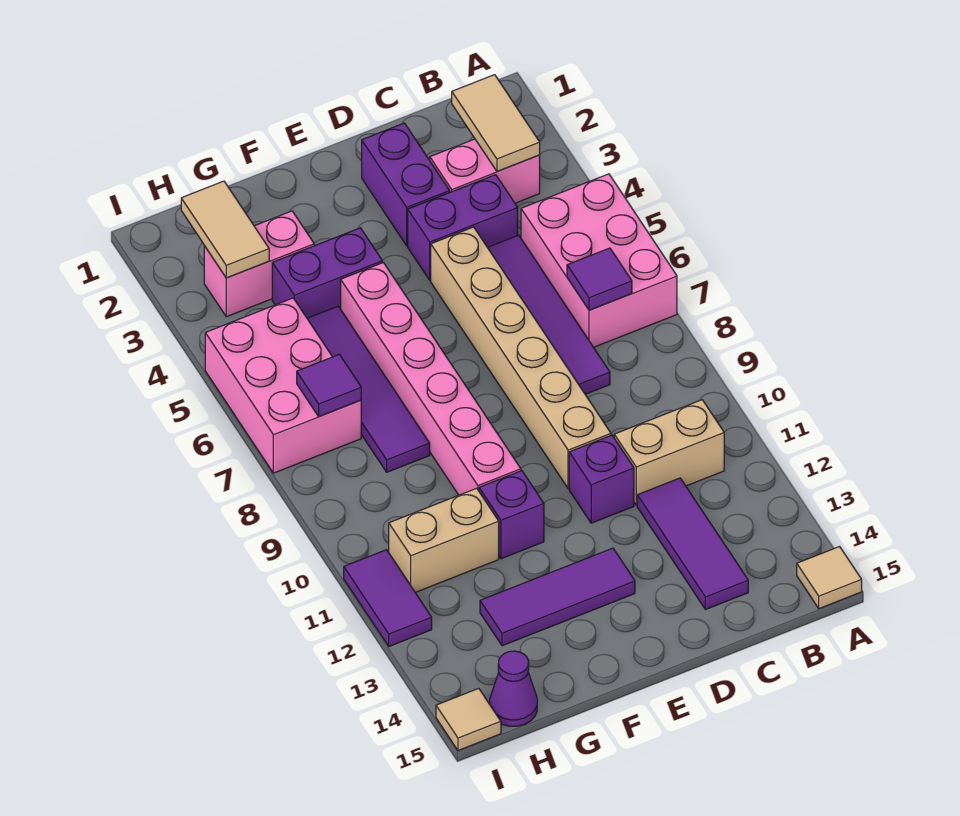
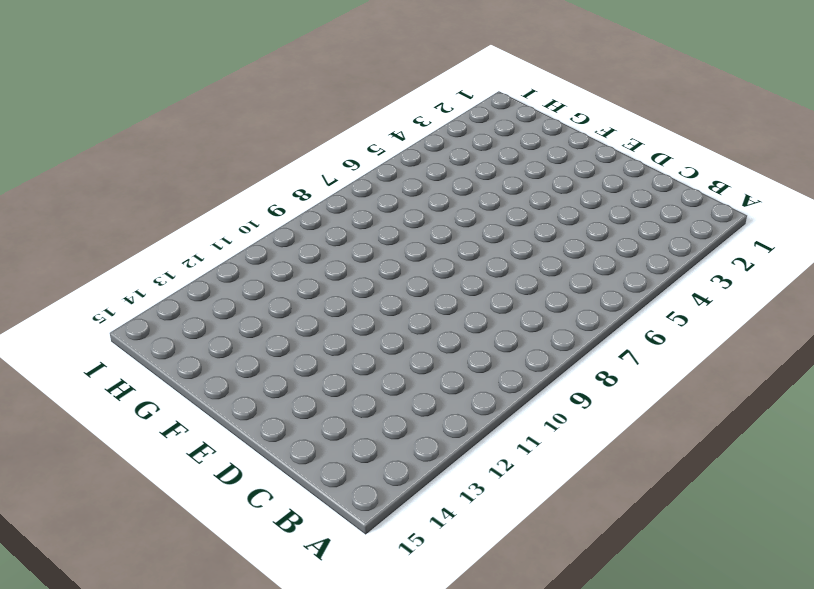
none -> pink brick A5:B7 level 1
none -> tan tile A15 level 1
none -> pink brick B3:C3 level 1

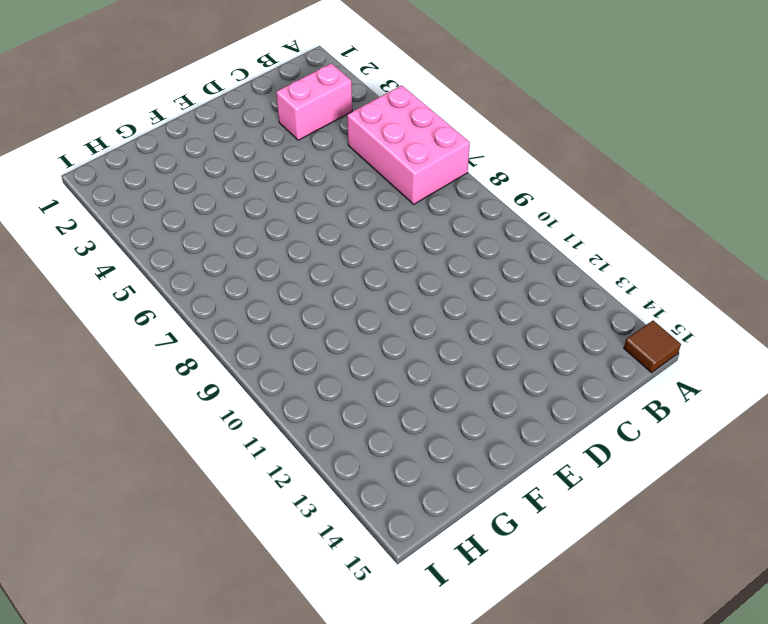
brown tile A15 level 1 -> tan tile A15 level 1
none -> tan brick B11:C11 level 1
none -> purple brick C4:D4 level 1
none -> purple tile C5:C8 level 1

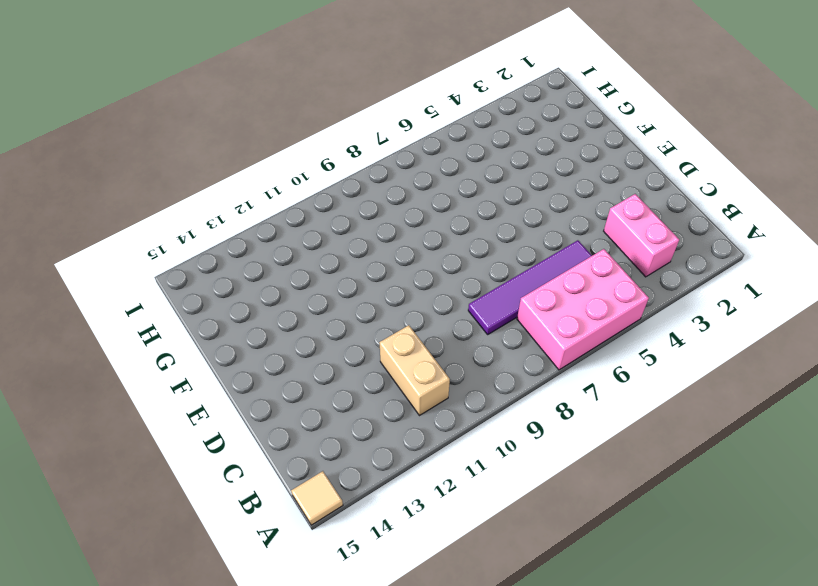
none -> purple brick C4:D4 level 1
none -> purple tile C12:C14 level 1
none -> purple brick D2:D3 level 1

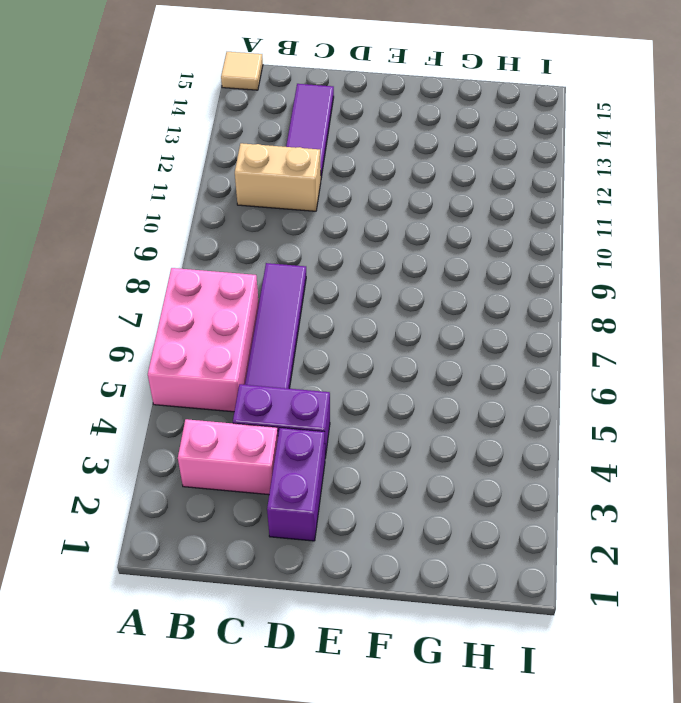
none -> tan brick D5:D10 level 1
none -> purple brick D11 level 1
none -> purple tile E13:G13 level 1

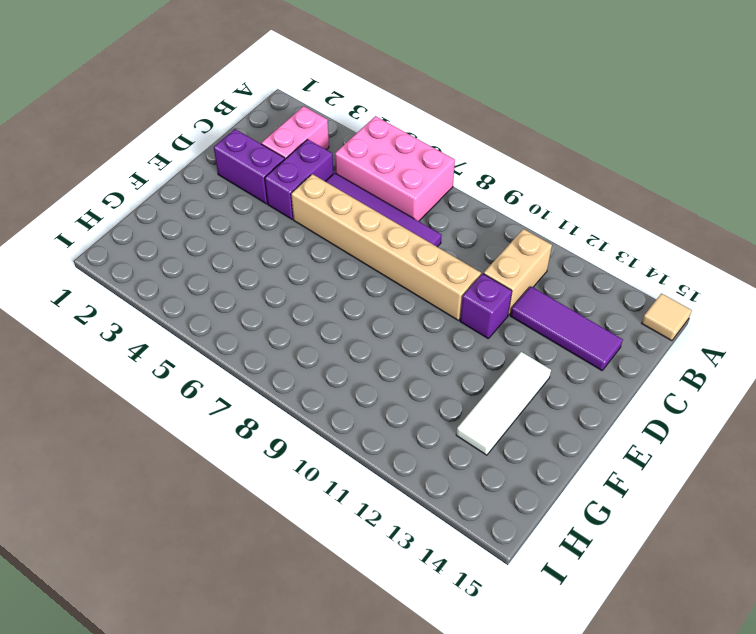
white tile E13:G13 level 1 -> purple tile E13:G13 level 1
none -> purple brick F4:G4 level 1
none -> pink brick F5:F10 level 1
none -> purple brick F11 level 1

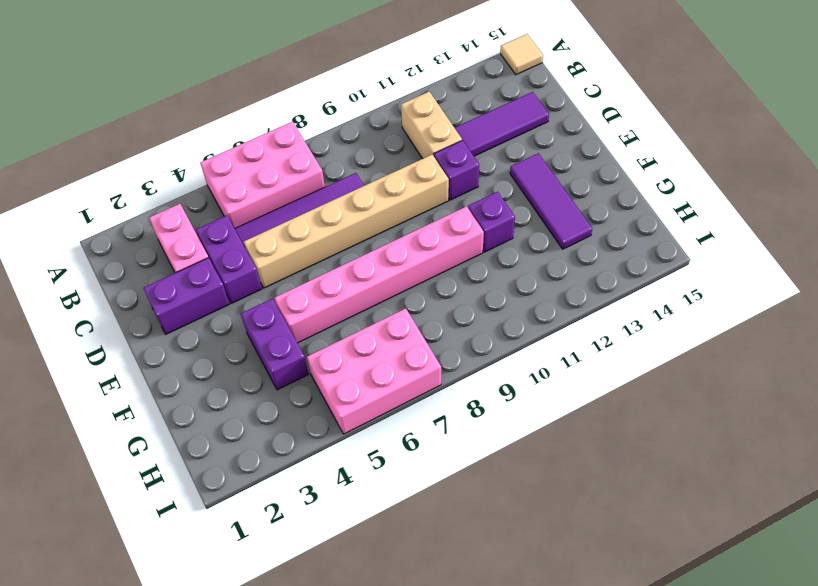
none -> pink brick G3:H3 level 1
none -> purple tile G5:G8 level 1
none -> tan brick G11:H11 level 1

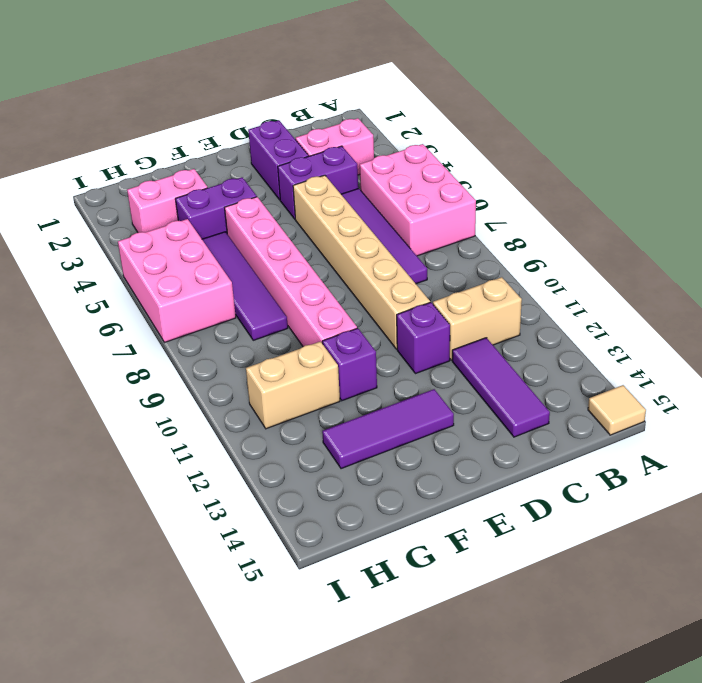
none -> purple cone H15 level 1
none -> purple tile I11:I12 level 1
none -> tan tile I15 level 1

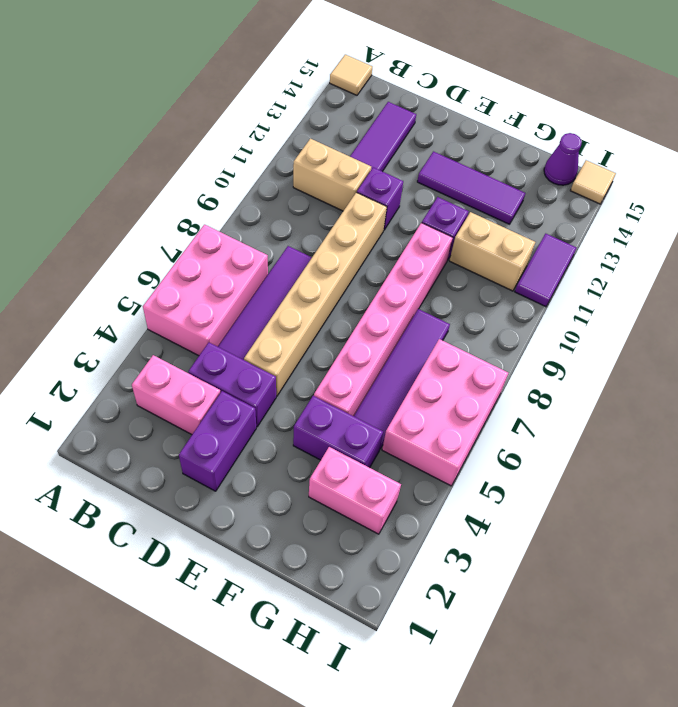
none -> tan tile B2:B3 level 2
none -> purple tile B7 level 2
none -> tan tile H2:H3 level 2

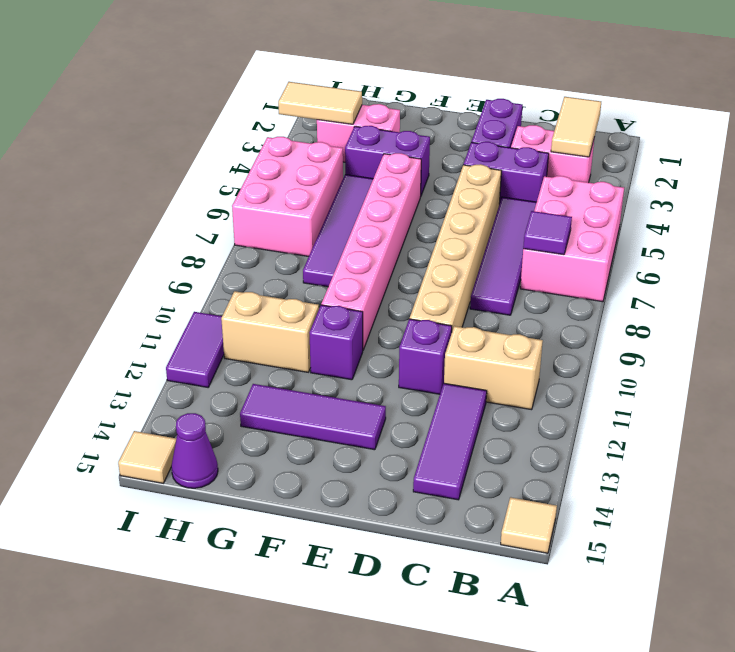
tan tile H3:I3 level 2 -> tan tile H2:H3 level 2
none -> purple tile H7 level 2

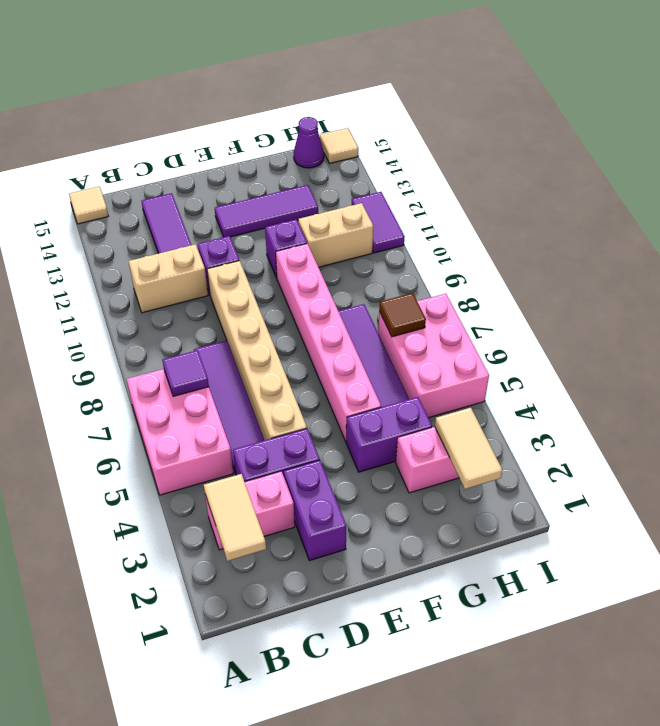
brown tile H7 level 2 -> purple tile H7 level 2

